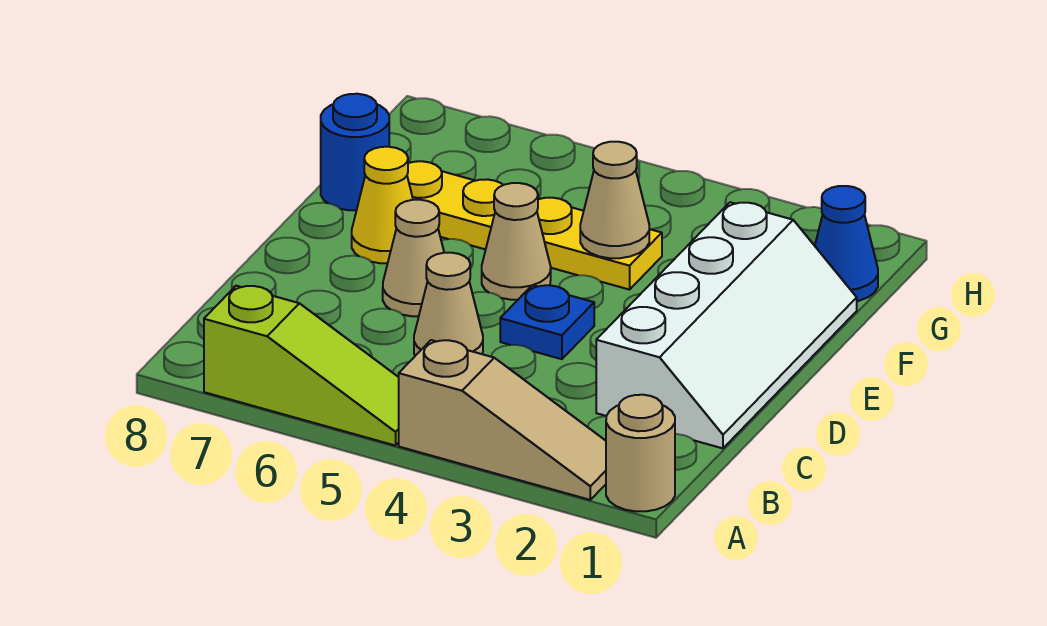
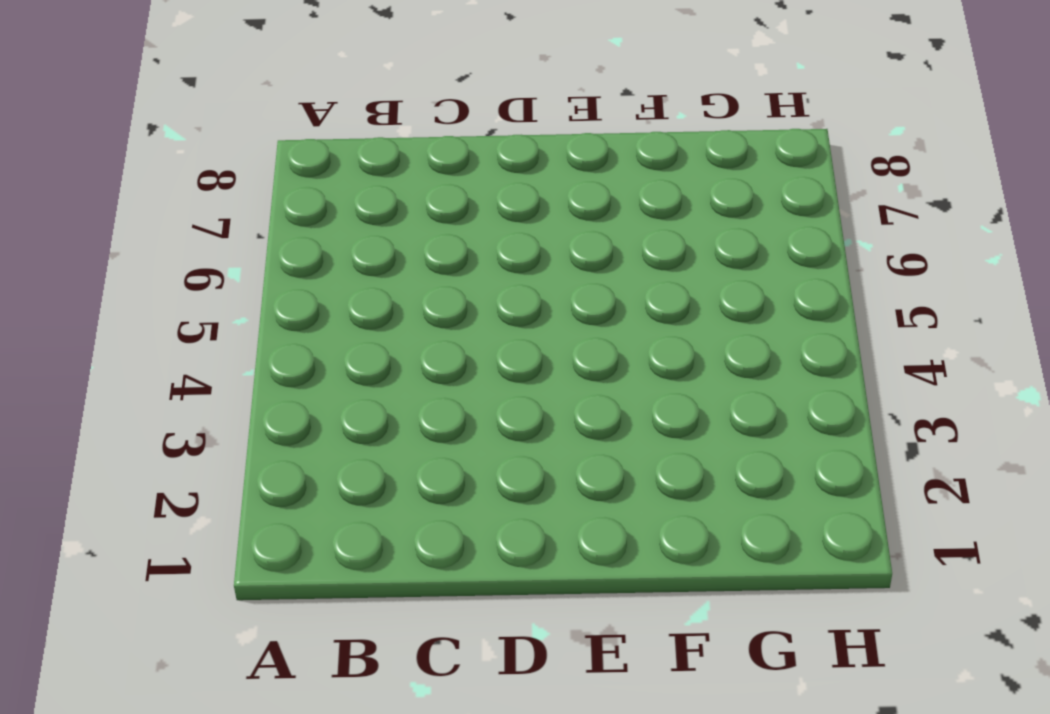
none -> tan round brick A1 level 1
none -> tan slope A2:A4 level 1 top 4
none -> lime slope A5:A7 level 1 top 7

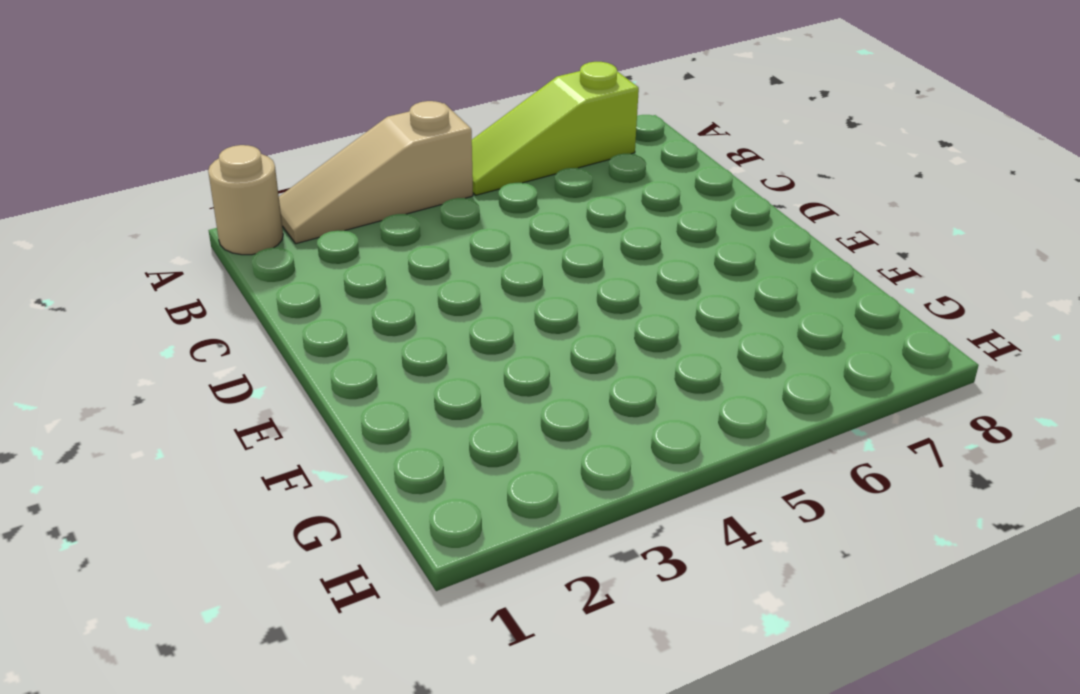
none -> white slope C1:F2 level 1 top 2
none -> tan cone C5 level 1
none -> blue plate D4 level 1

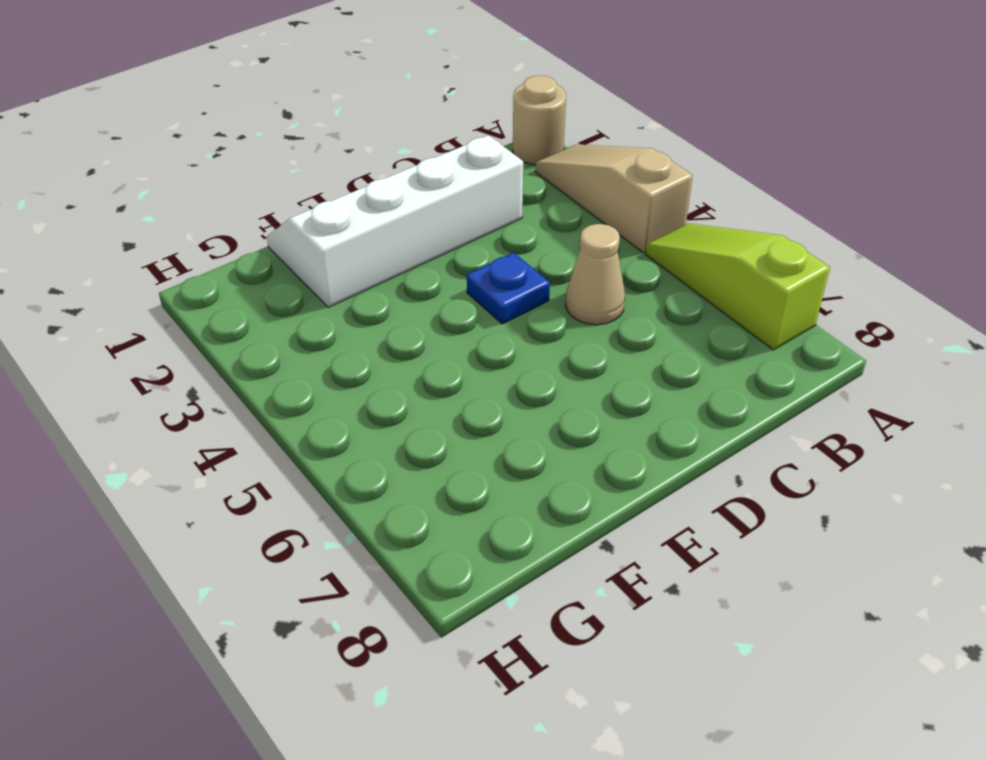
none -> tan cone D6 level 1
none -> tan cone E5 level 1
none -> yellow cone E7 level 1

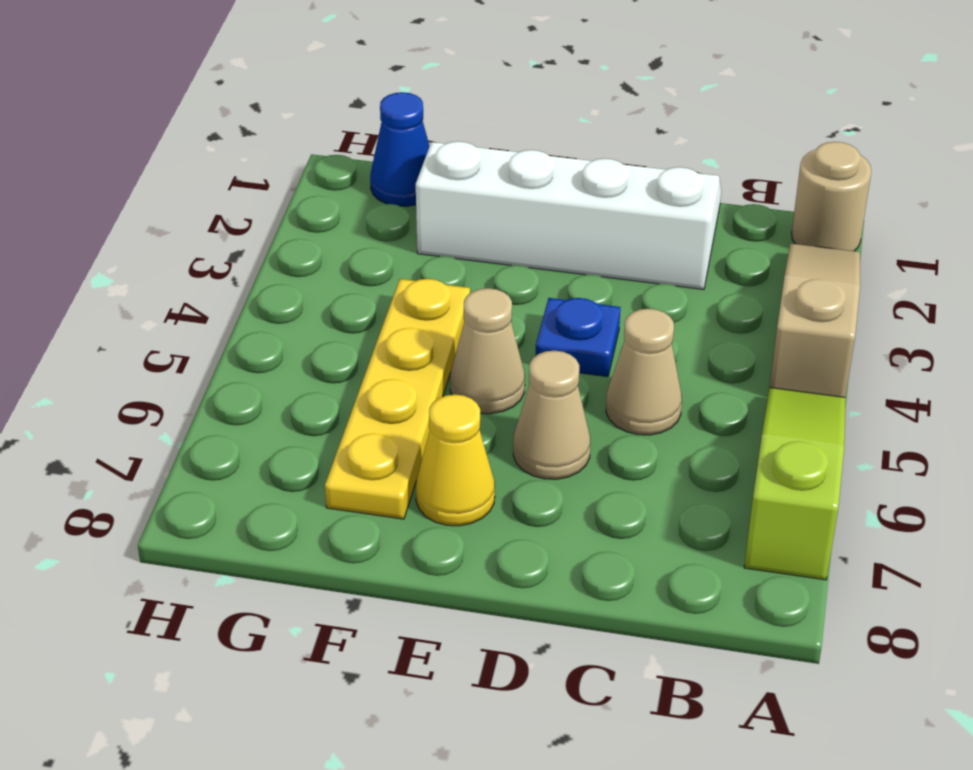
none -> blue round brick F8 level 1
none -> tan cone F4 level 2

